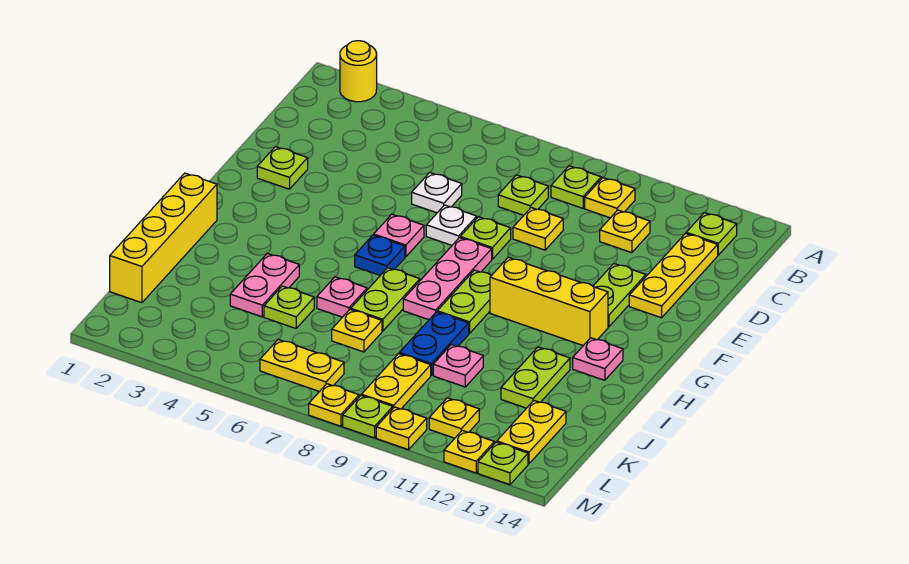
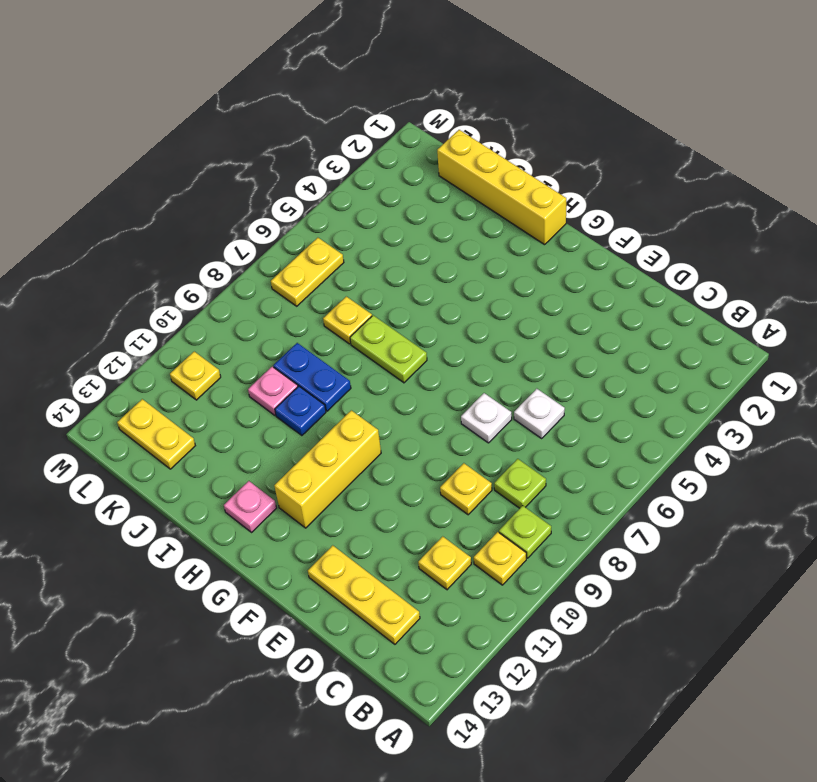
blue plate I10 level 1 -> blue plate G6 level 1
none -> yellow round brick A2 level 1
none -> lime plate B13 level 1
none -> lime plate E2 level 1
none -> lime plate E8 level 1

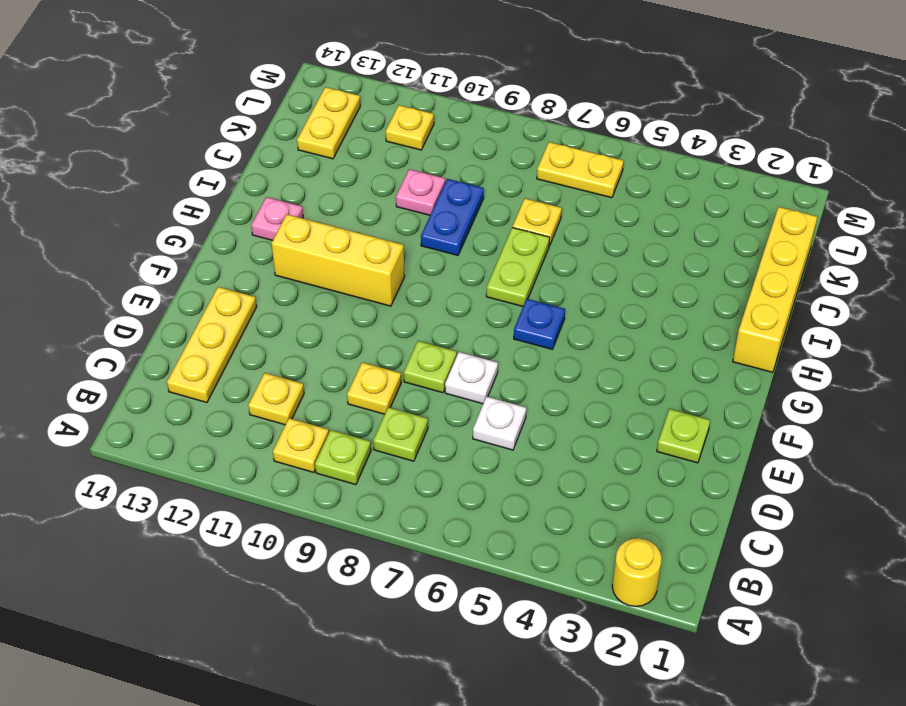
none -> lime plate B13 level 1
none -> lime plate E12:F12 level 1
none -> pink plate F6 level 1
none -> pink plate F8:H8 level 1

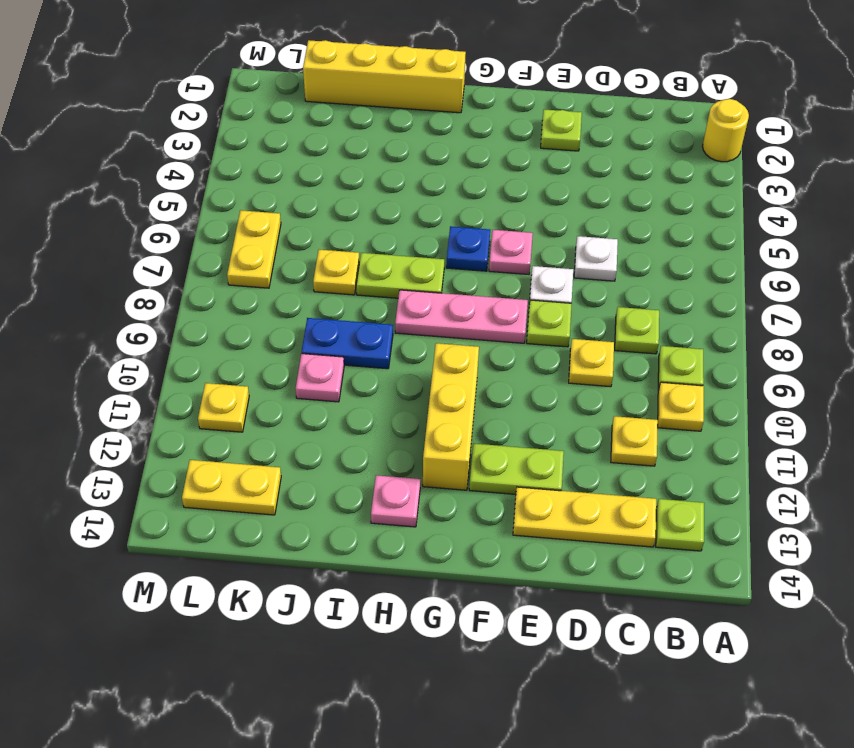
none -> lime plate G9:H9 level 1
none -> pink plate I4:J4 level 1
none -> pink plate I6 level 1
none -> lime plate I12:J12 level 1

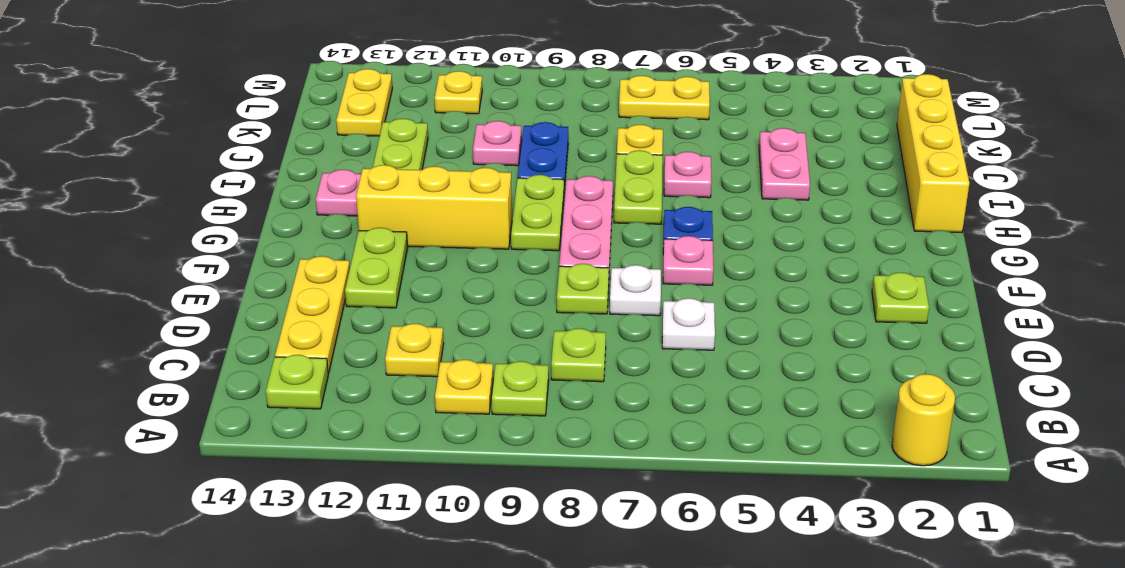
none -> yellow plate D9 level 1
none -> lime plate J5 level 1
none -> yellow plate K9:L9 level 1
none -> yellow plate M8 level 1

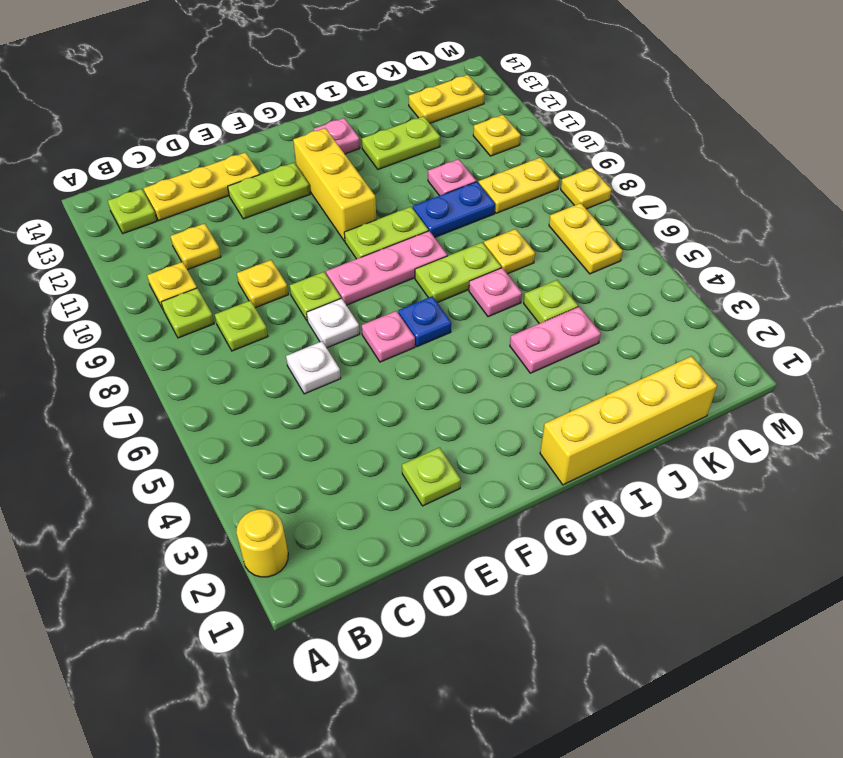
none -> lime plate M9 level 1
none -> yellow plate M10 level 1
none -> yellow plate M12 level 1
none -> lime plate M13 level 1

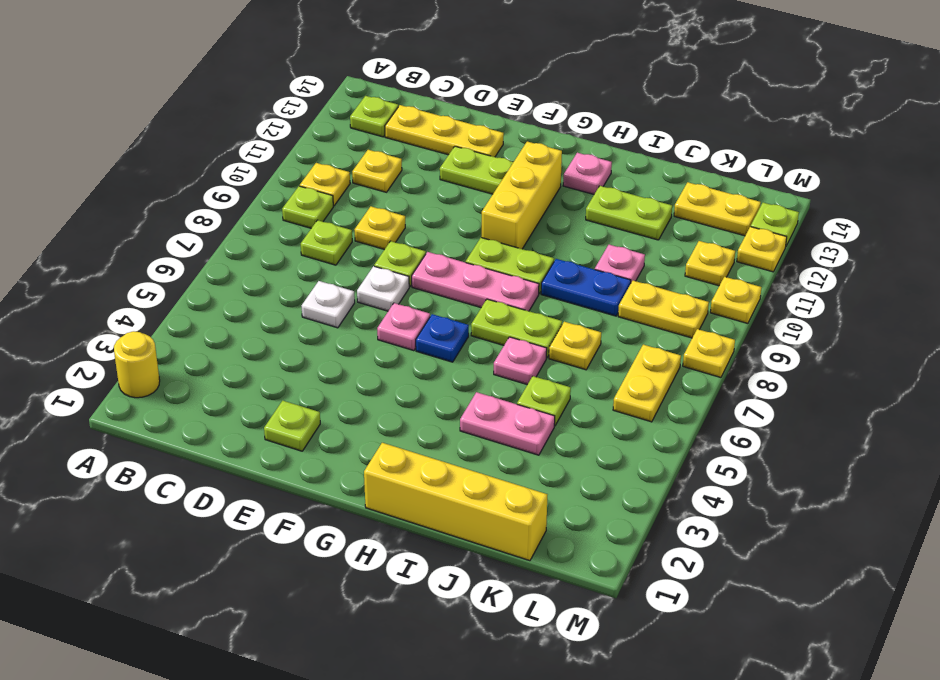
none -> lime plate M9 level 1

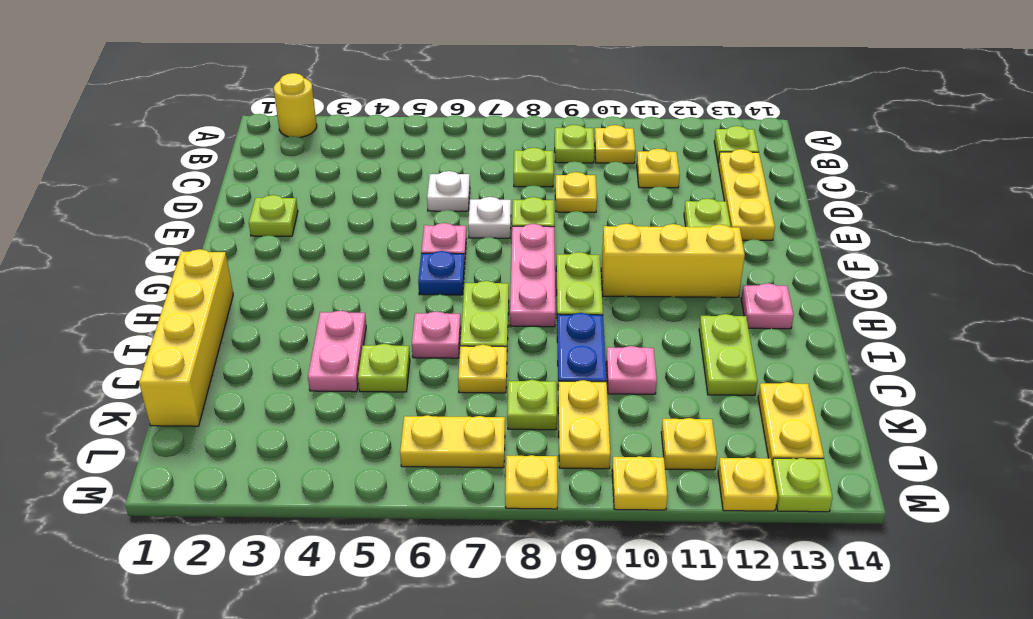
lime plate K8 level 1 -> lime plate M9 level 1

